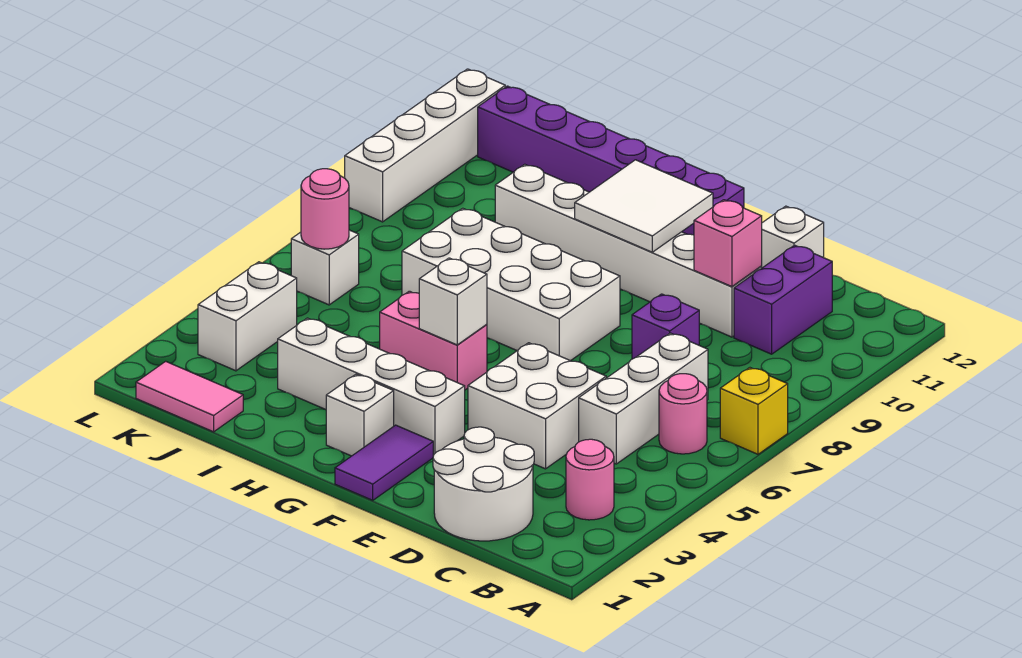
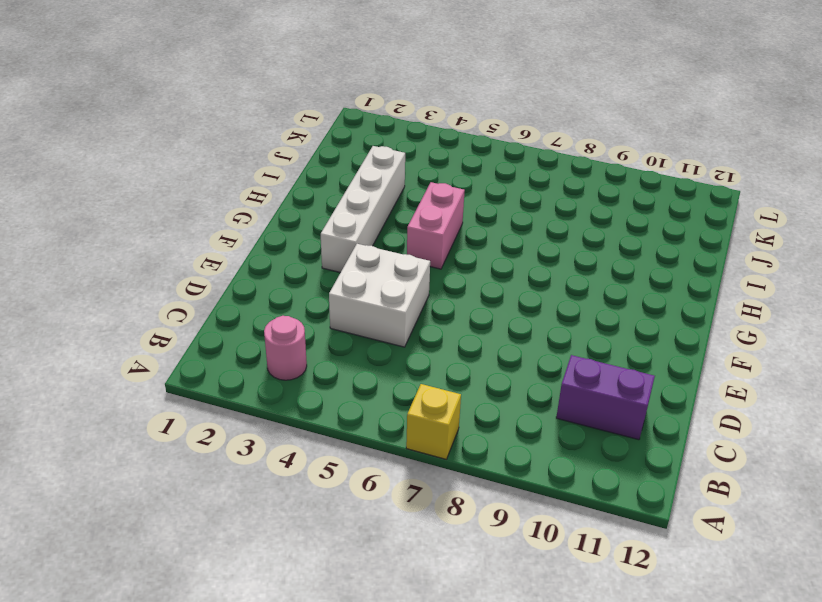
none -> pink round brick B6 level 1
none -> white round brick C1:D2 level 1
none -> white brick C5:C7 level 1

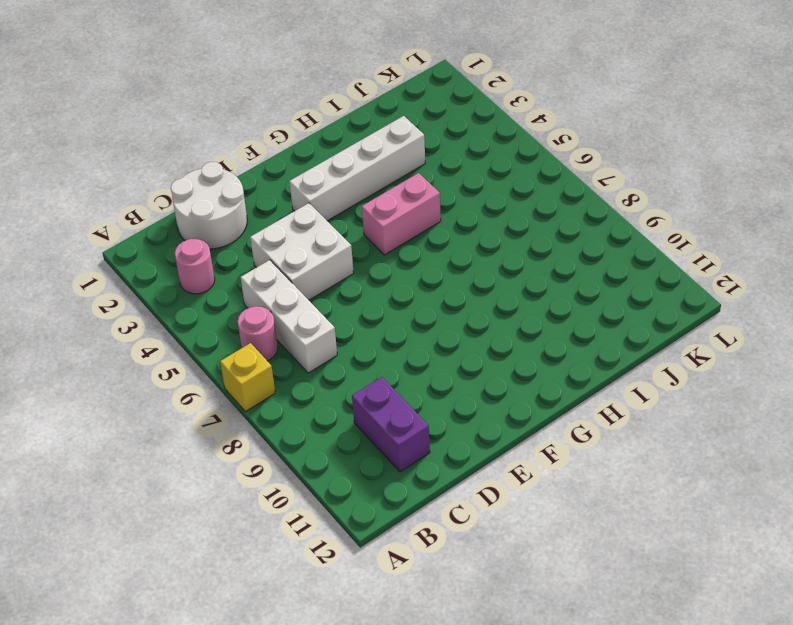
none -> purple brick D8 level 1
none -> white brick D10:I10 level 1
none -> white brick D12 level 1

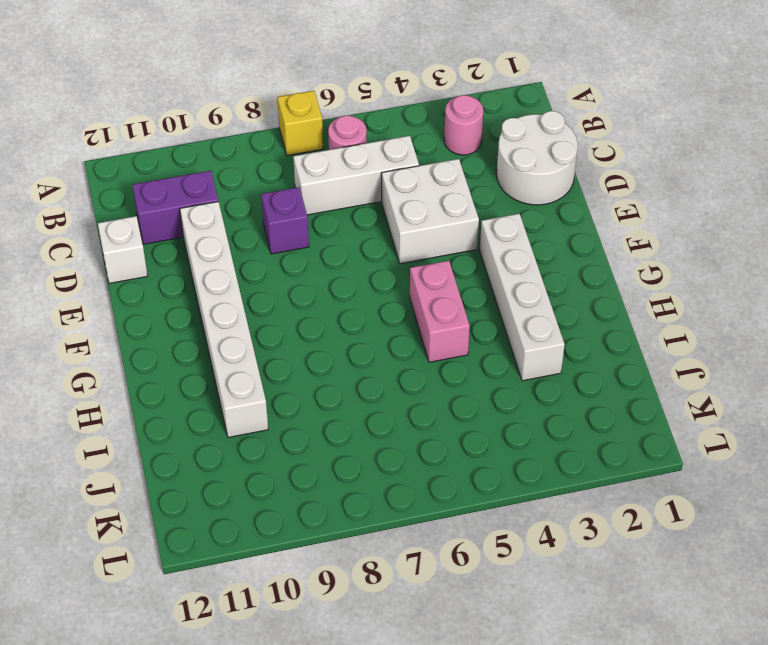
none -> purple tile F1:F2 level 1
none -> white brick F7:I8 level 1
none -> purple brick F12:K12 level 1

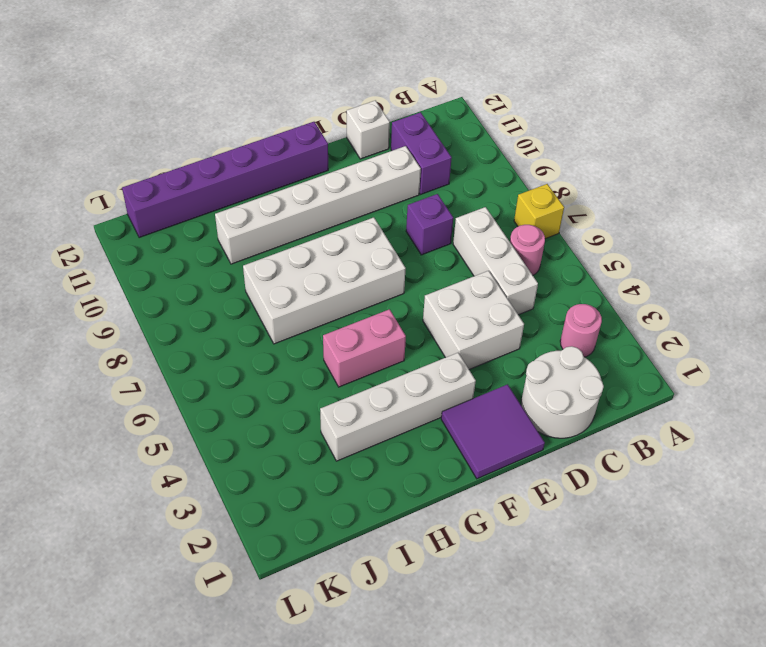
purple tile E1:F2 level 1 -> purple tile F1:F2 level 1
none -> white brick G2 level 1
none -> pink tile J1:K1 level 1
none -> white brick K3:K4 level 1

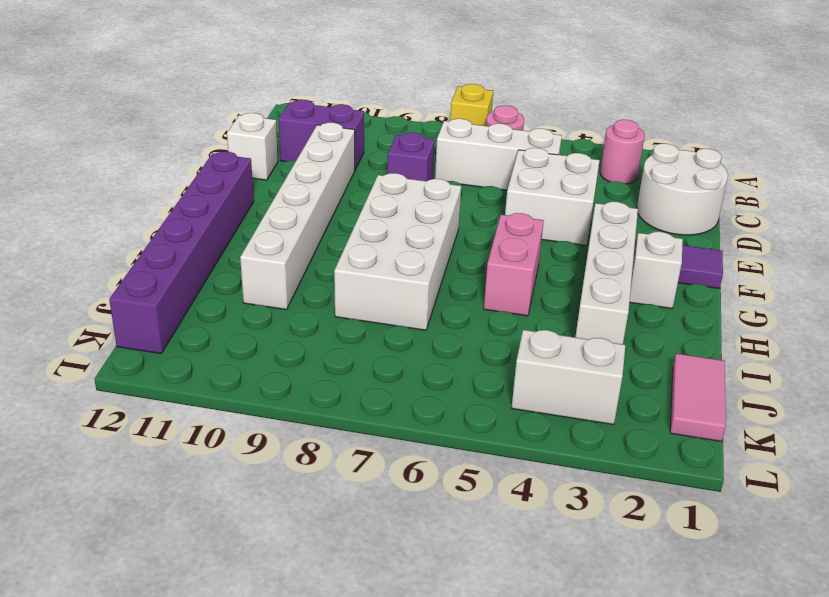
none -> white brick K6 level 1
none -> white brick L9:L12 level 1
none -> pink brick D10 level 2

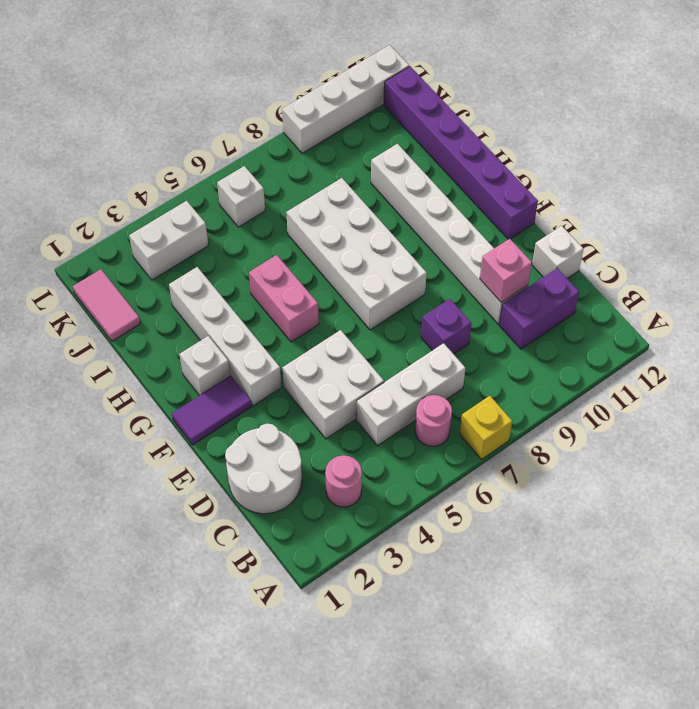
none -> white tile F10:G11 level 2
none -> white brick G5 level 2
none -> pink round brick K6 level 2

